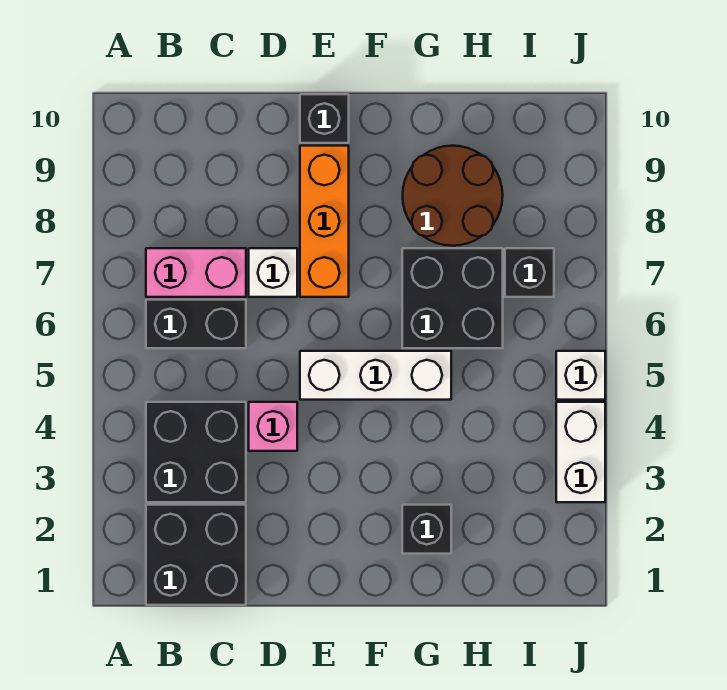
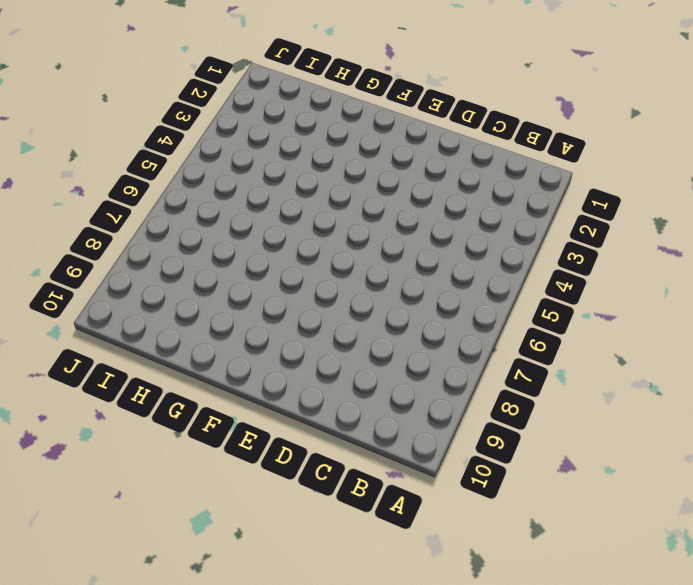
none -> black brick B1:C2 level 1
none -> black brick B3:C4 level 1
none -> black brick B6:C6 level 1

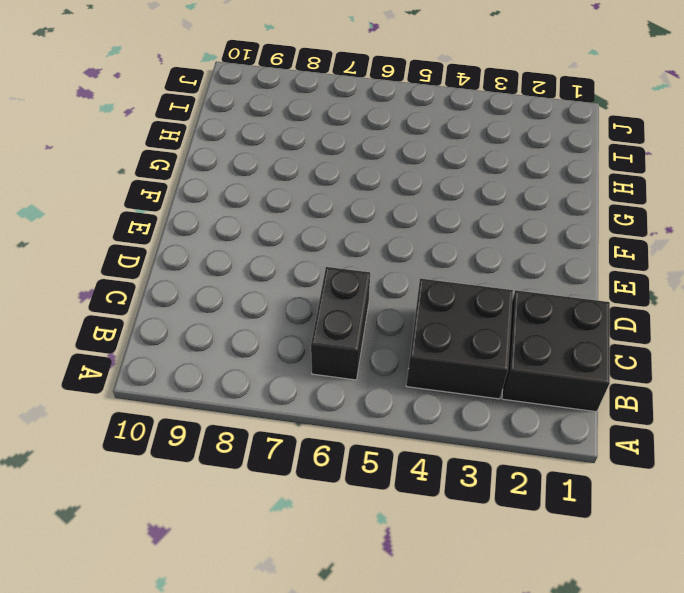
none -> pink brick B7:C7 level 1
none -> pink brick D4 level 1
none -> white brick D7 level 1

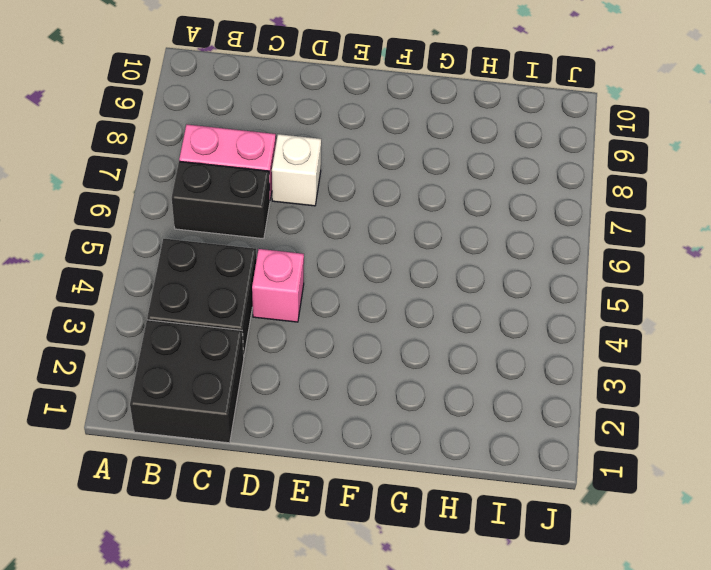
none -> white brick E5:G5 level 1
none -> orange brick E7:E9 level 1
none -> black brick E10 level 1

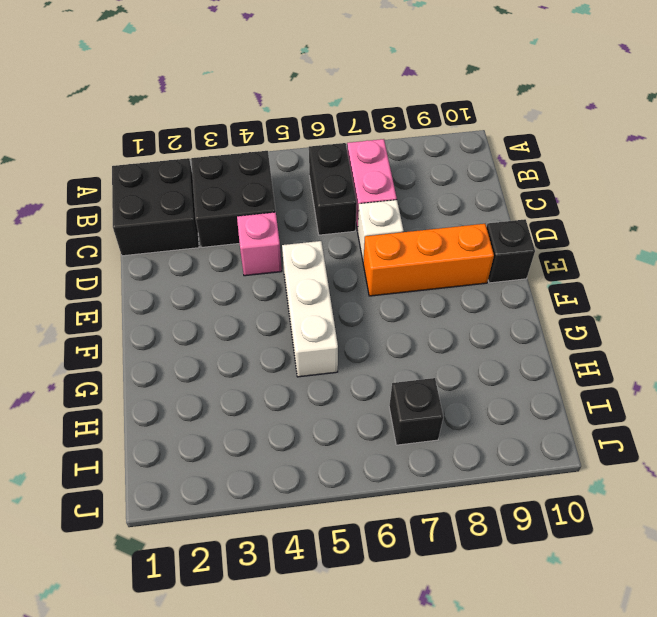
none -> black brick G2 level 1
none -> black brick G6:H7 level 1
none -> brown round brick G8:H9 level 1

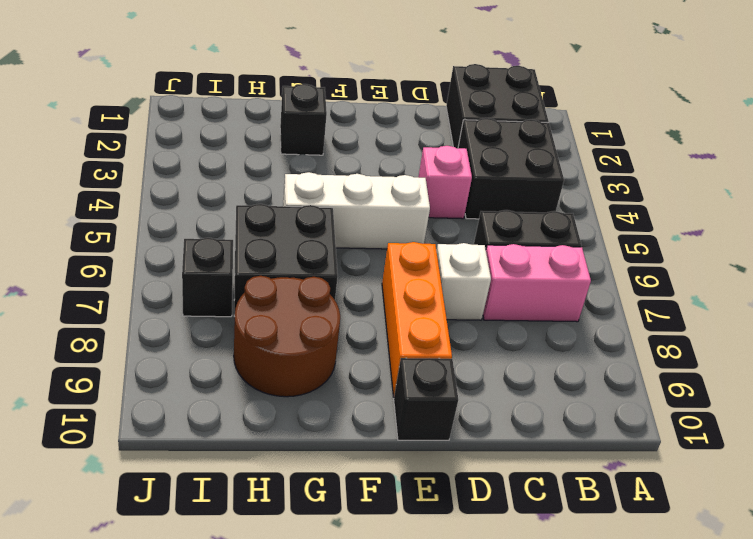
none -> white brick J3:J4 level 1
none -> white brick J5 level 1

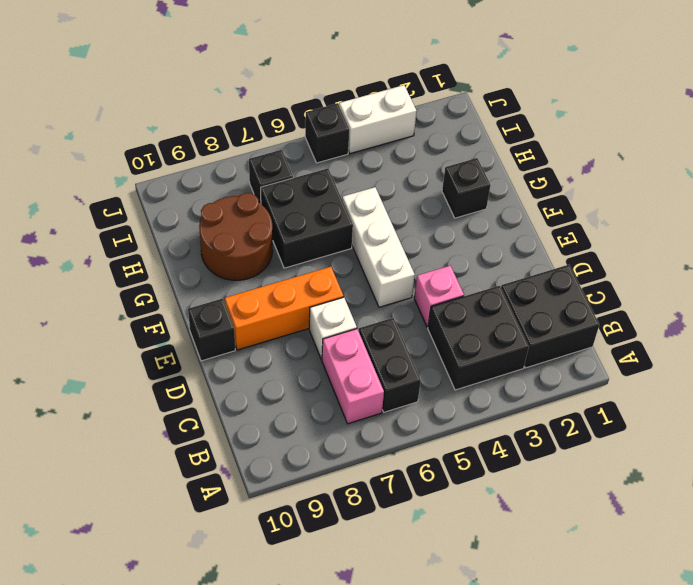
black brick J5 level 1 -> white brick J5 level 1

